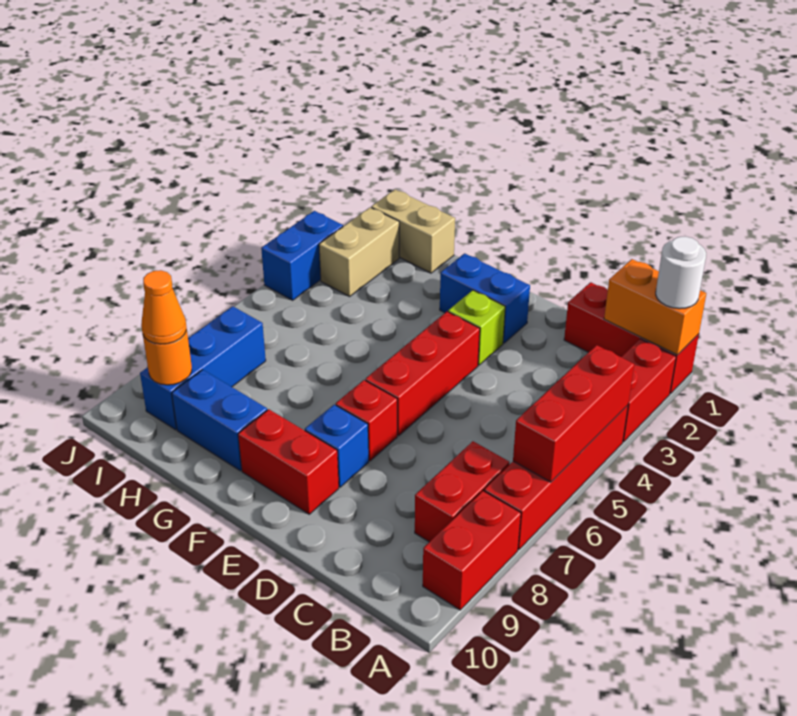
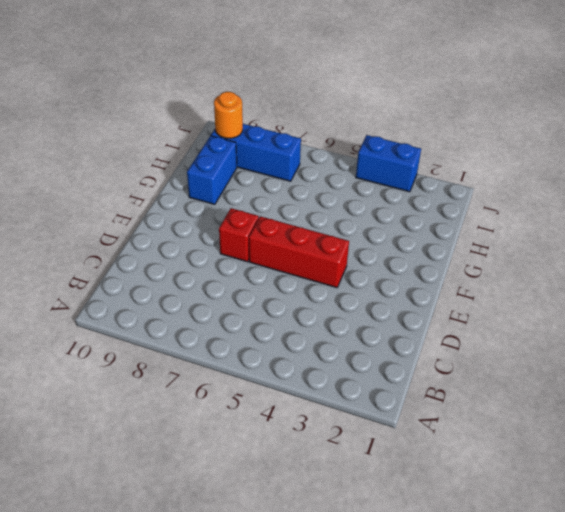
none -> red brick A1:C1 level 1
none -> red brick A2:A3 level 1
none -> red brick A4:A7 level 1

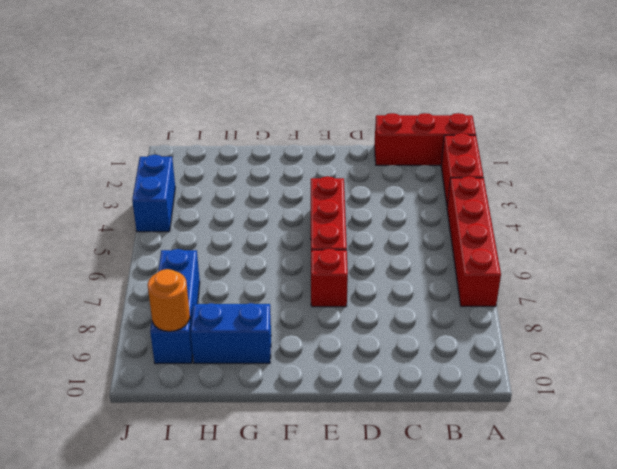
none -> red brick A8:A9 level 1
none -> red brick B7:B8 level 1
none -> blue brick E2:F2 level 1

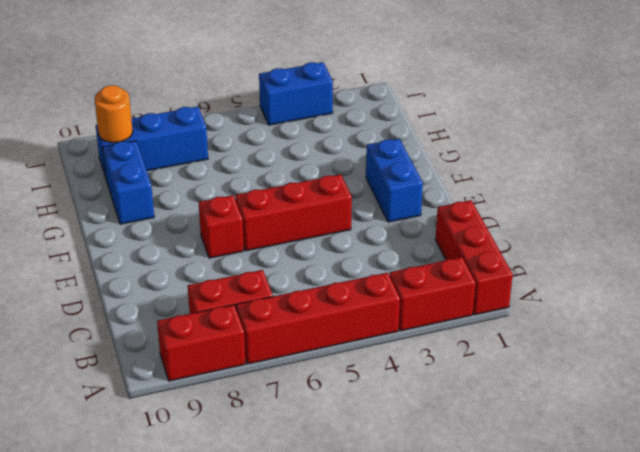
none -> lime brick E3 level 1
none -> blue brick E8 level 1
none -> red brick E9:F9 level 1

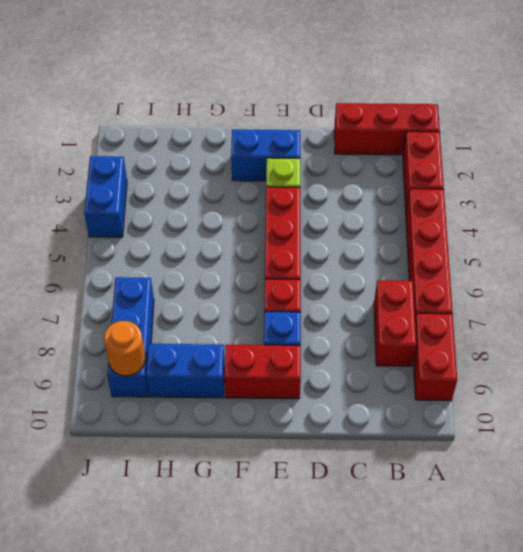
none -> tan brick H1:I1 level 1
none -> tan brick I2:I3 level 1
none -> orange brick A1:B1 level 2

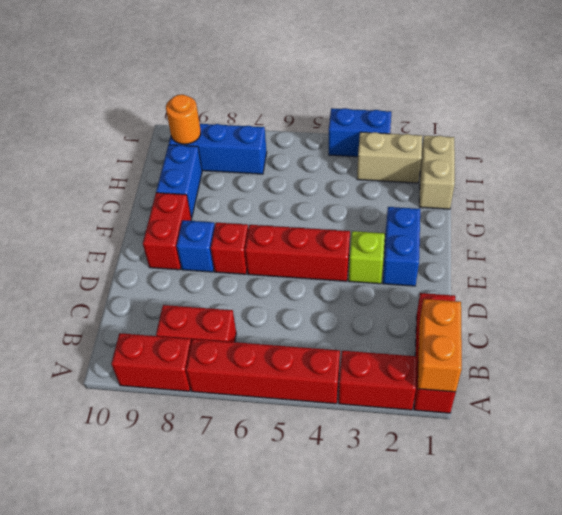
none -> red brick A4:A6 level 2
none -> white round brick A1 level 3
none -> orange cone I9 level 3

